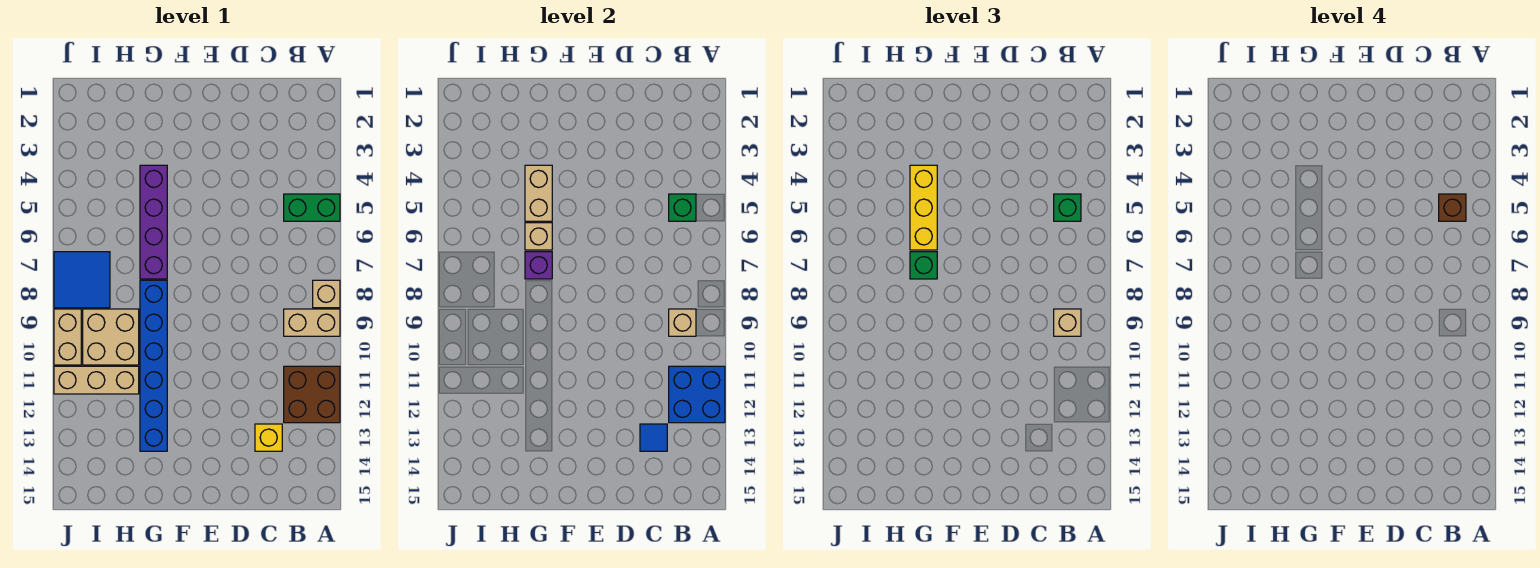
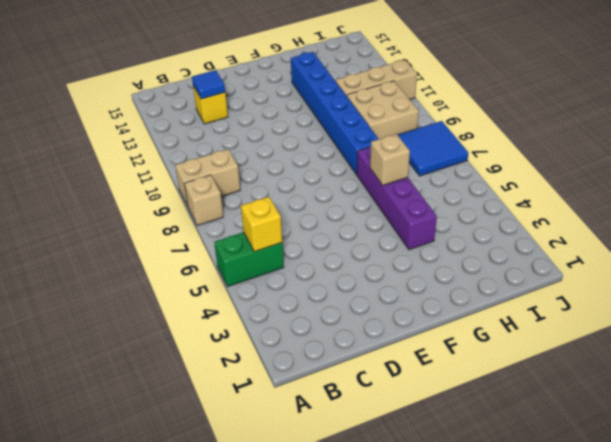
yellow brick B5 level 2 -> green brick B5 level 2
none -> brown brick A11:B12 level 1
none -> tan brick J9:J10 level 1
none -> blue brick A11:B12 level 2

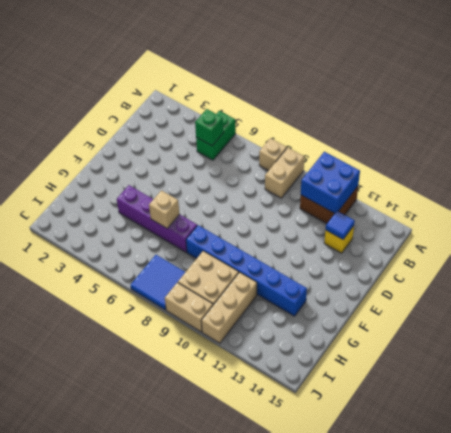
none -> tan brick B9 level 2
none -> tan brick G4:G5 level 2
none -> purple brick G7 level 2

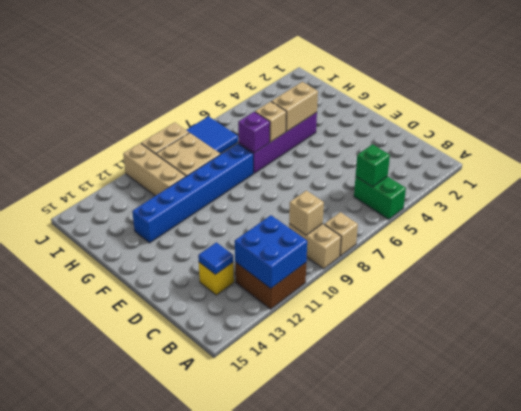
none -> green brick B5 level 3
none -> tan brick B9 level 3
none -> yellow brick G4:G6 level 3

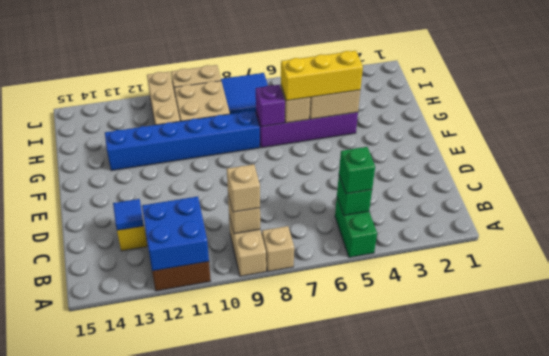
none -> green brick G7 level 3
none -> brown brick B5 level 4

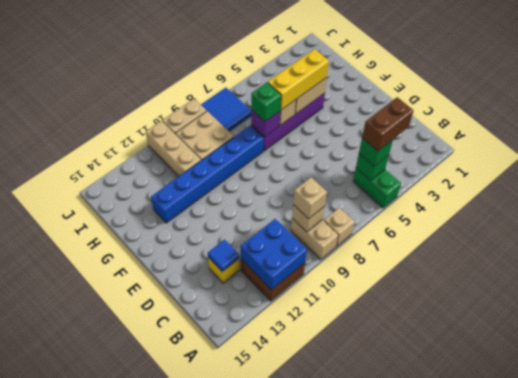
brown brick B4:B5 level 4 -> brown brick B5 level 4

